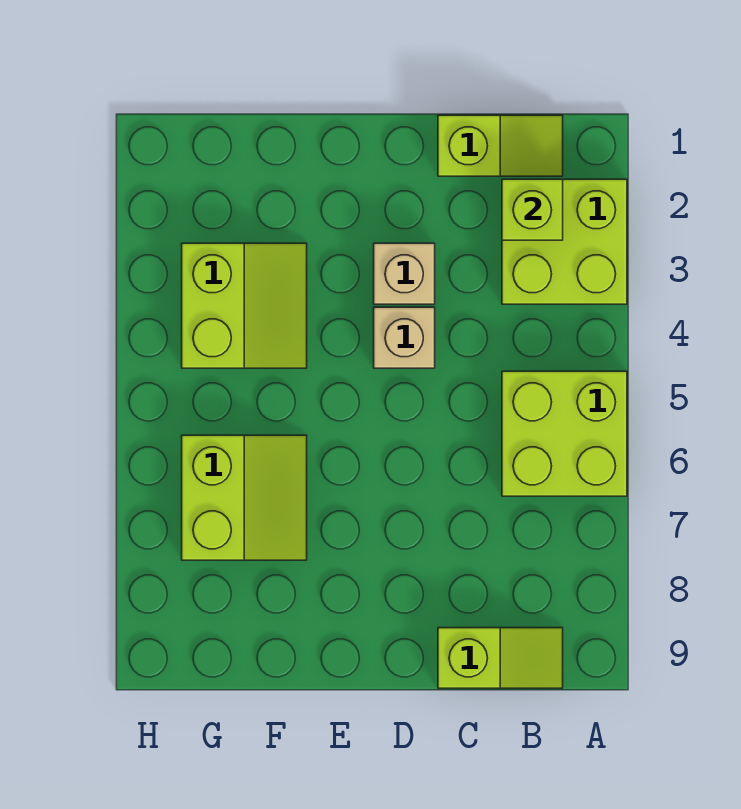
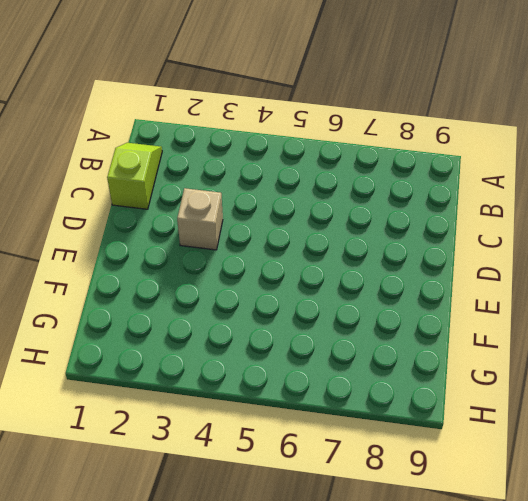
none -> lime brick A2:B3 level 1
none -> lime brick A5:B6 level 1

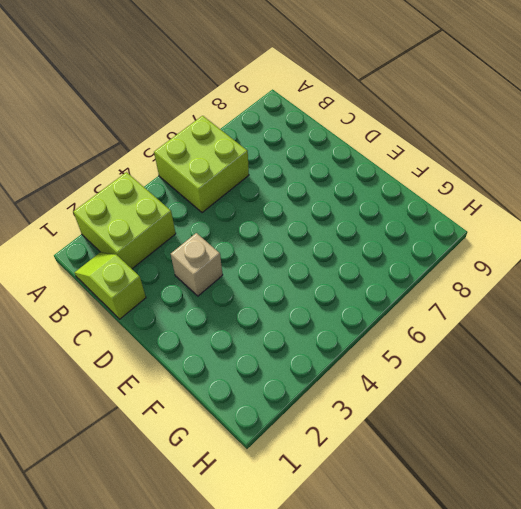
none -> lime slope B9:C9 level 1 top C
none -> tan brick D4 level 1

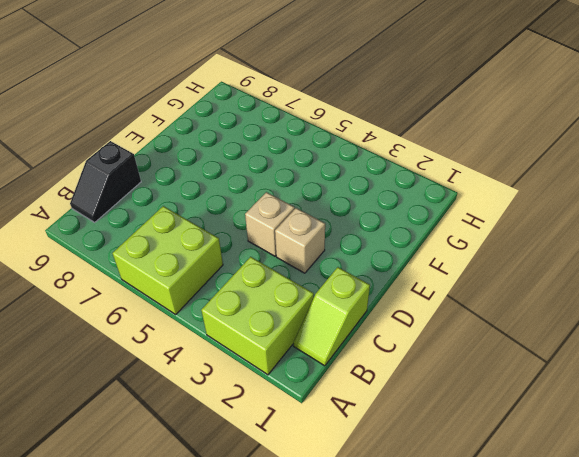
black slope B9:C9 level 1 top C -> lime slope B9:C9 level 1 top C
none -> lime slope F3:G4 level 1 top G
none -> lime slope F6:G7 level 1 top G

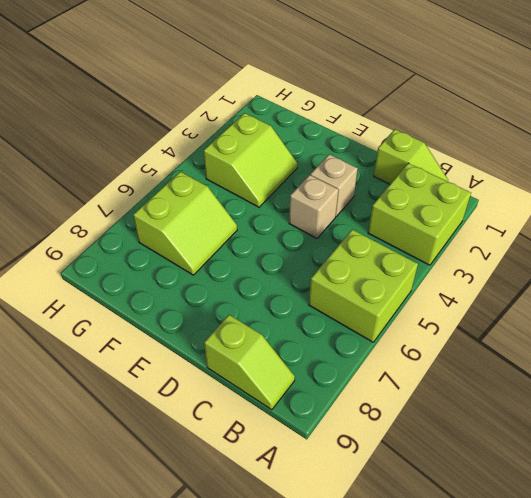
none -> lime brick B2 level 2

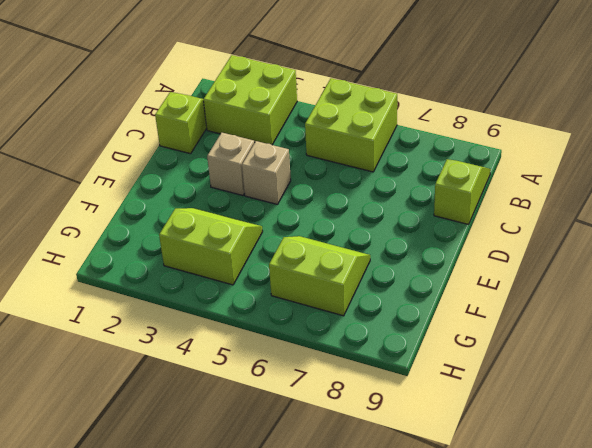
none -> lime brick B2 level 2

